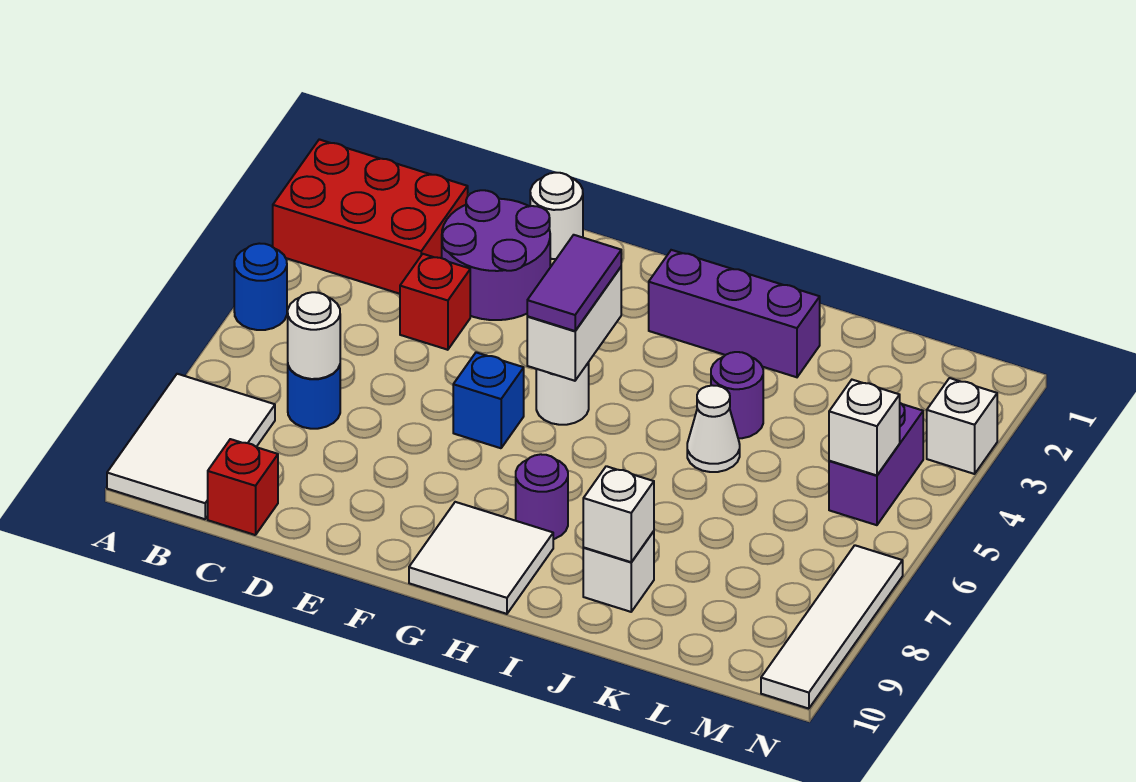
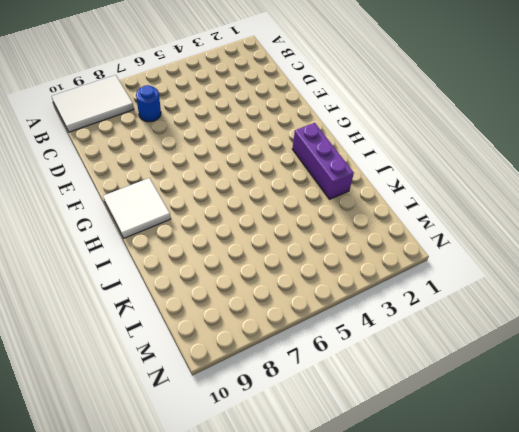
none -> red brick A2:C3 level 1
none -> blue round brick A5 level 1
none -> red brick C10 level 1

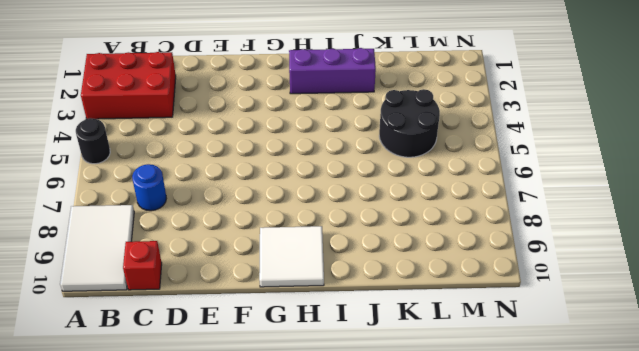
black round brick A5 level 1 -> blue round brick A5 level 1
black round brick K4:L5 level 1 -> none
none -> purple round brick D2:E3 level 1
none -> red brick D4 level 1
none -> white round brick E1 level 1

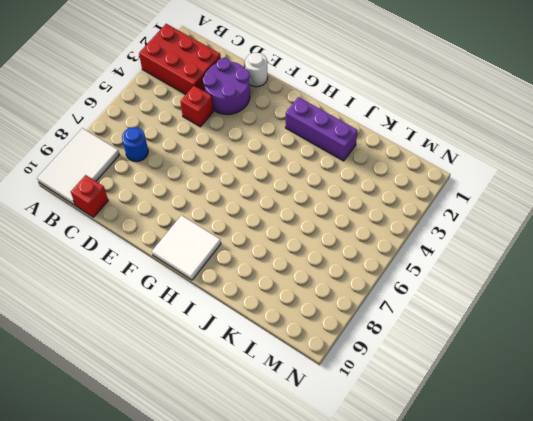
none -> blue round brick A5 level 1
none -> blue brick F6 level 1
none -> white round brick G5 level 1

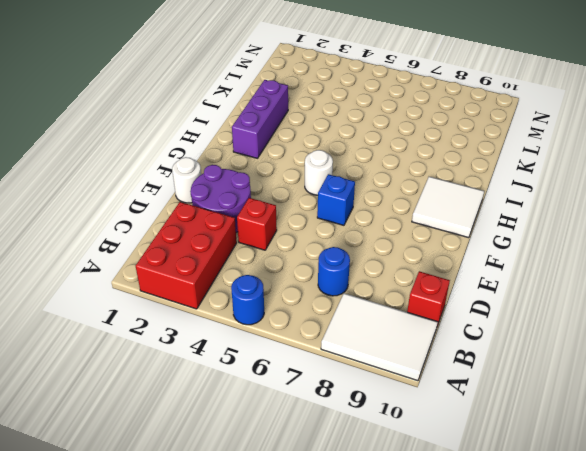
none -> purple round brick H8 level 1
none -> purple round brick J4 level 1
none -> white cone J5 level 1

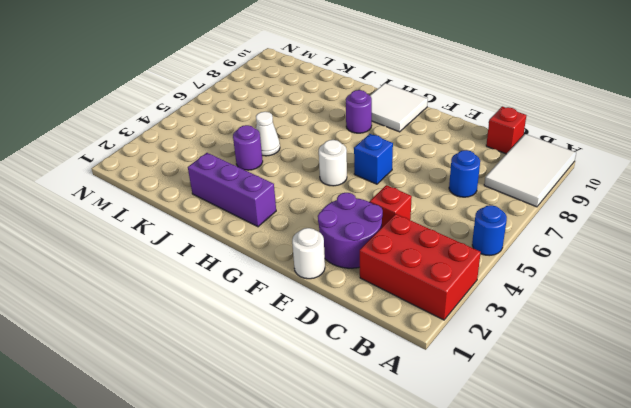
none -> white brick J9 level 1
none -> purple brick M4:M5 level 1
none -> white brick N3 level 1

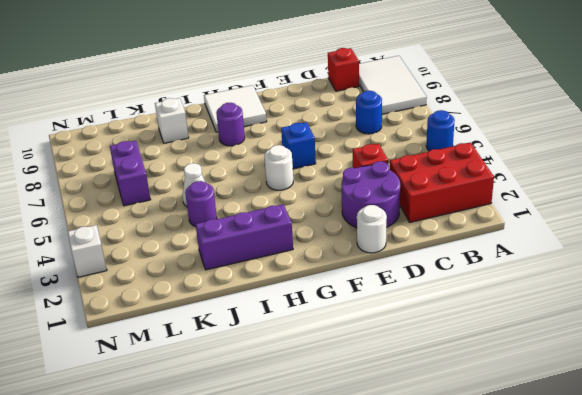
purple brick L6:L7 level 1 -> purple brick M4:M5 level 1
none -> white tile N7:N10 level 1
none -> white round brick C7 level 2
none -> white brick G4:G5 level 2

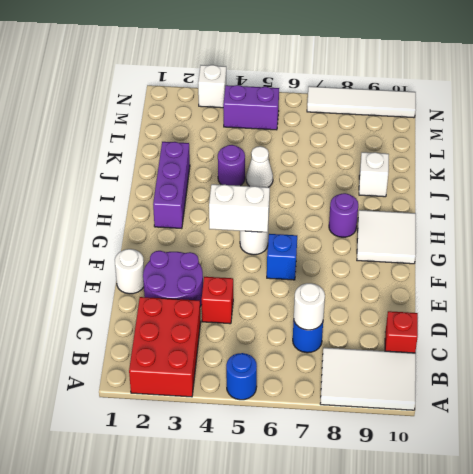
none -> white brick J9 level 2
none -> white brick M5 level 2
none -> purple tile G4:G5 level 3

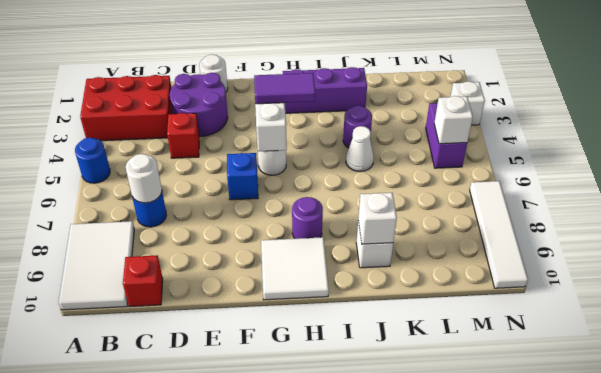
purple tile G4:H4 level 3 -> purple tile G4:G5 level 3

